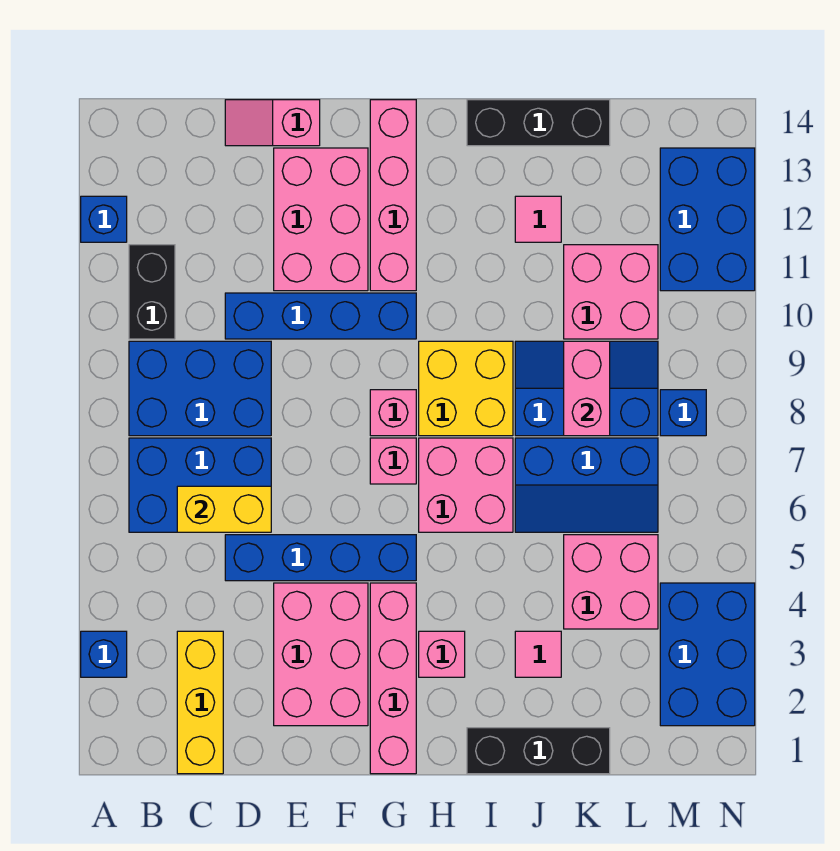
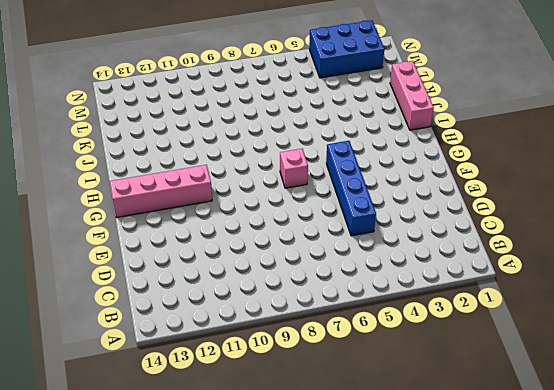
pink brick I1:K1 level 1 -> black brick I1:K1 level 1
none -> blue brick A3 level 1
none -> blue brick A12 level 1
none -> blue brick B6:D7 level 1
none -> blue brick B8:D9 level 1

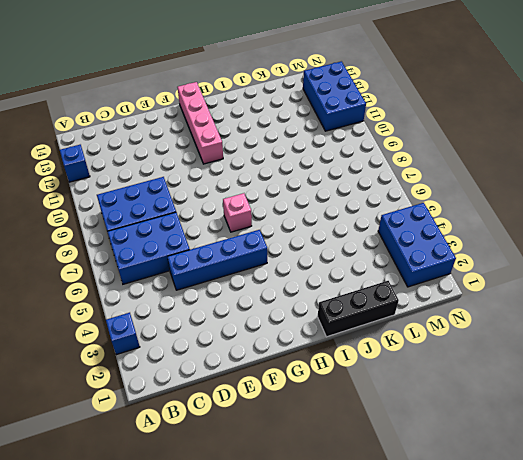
none -> black brick B10:B11 level 1
none -> yellow brick C1:C3 level 1
none -> blue brick D10:G10 level 1
none -> pink slope D14:E14 level 1 top E

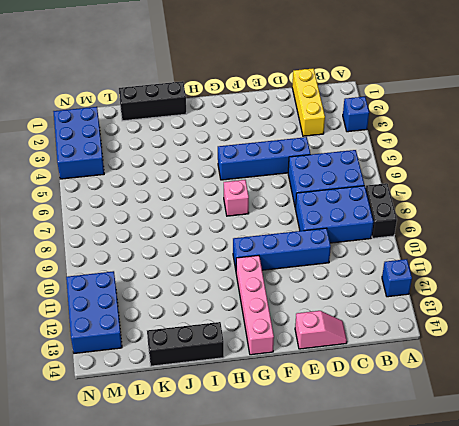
black brick A8:A9 level 1 -> black brick B10:B11 level 1
none -> pink brick E2:F4 level 1
none -> pink brick E11:F13 level 1
none -> pink brick G1:G4 level 1
none -> pink brick G8 level 1

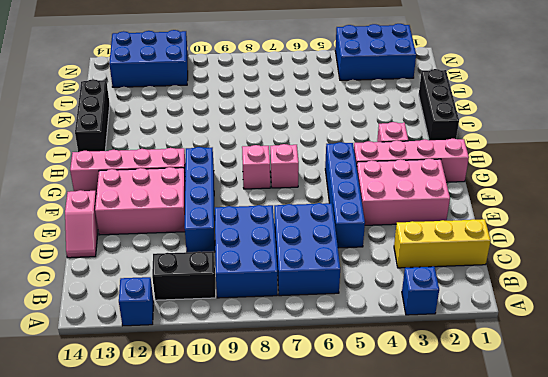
none -> pink brick H6:I7 level 1
none -> yellow brick H8:I9 level 1
none -> pink tile J3 level 1
none -> blue slope J6:L7 level 1 top 7

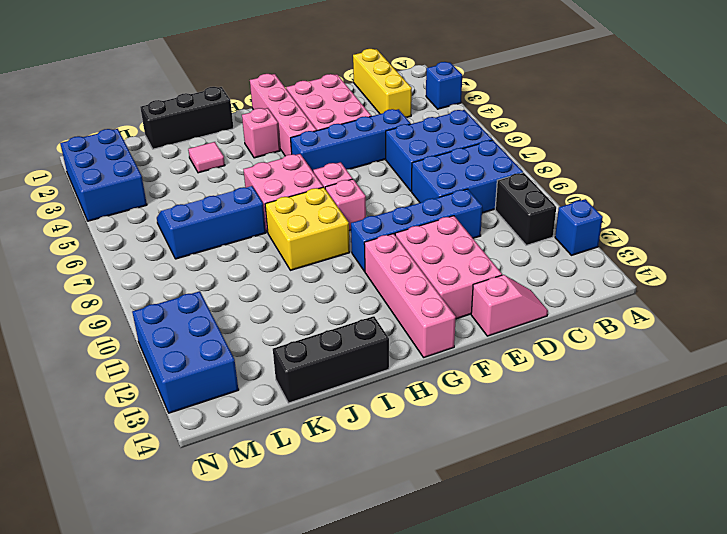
none -> blue slope J8:L9 level 1 top 8
none -> pink tile J12 level 1
none -> pink brick K4:L5 level 1
none -> pink brick K10:L11 level 1

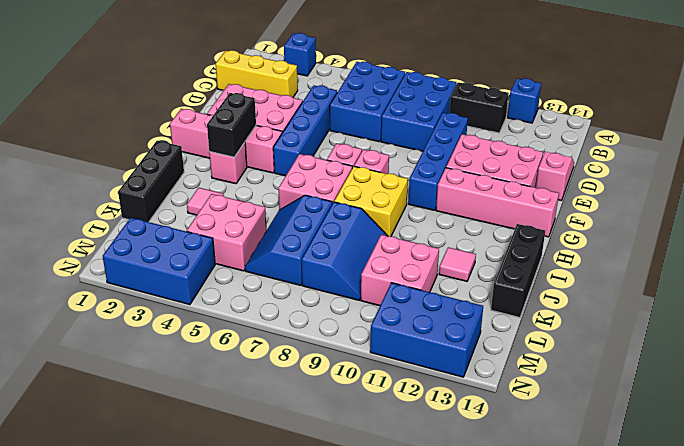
black brick G3:H3 level 2 -> none
none -> blue brick M8 level 1
none -> yellow brick C6:D6 level 2
none -> pink brick K8:K9 level 2

